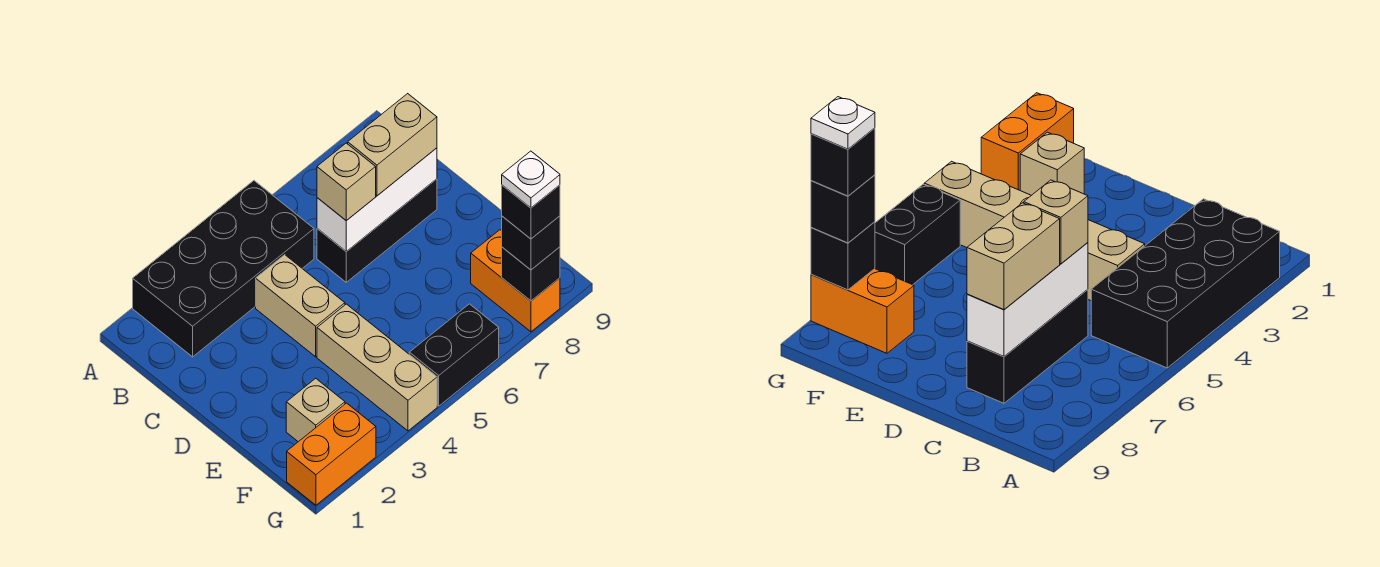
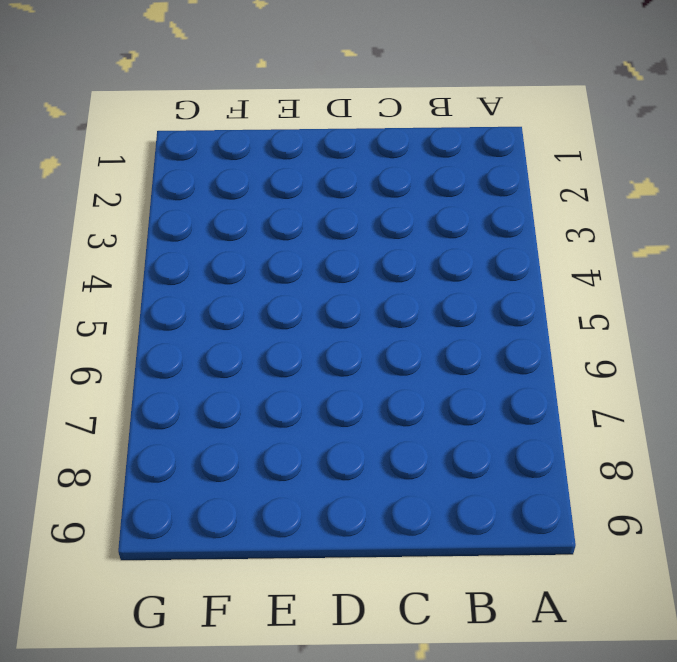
none -> black brick A2:B5 level 1
none -> tan brick C4:D4 level 1
none -> black brick C6:C8 level 1

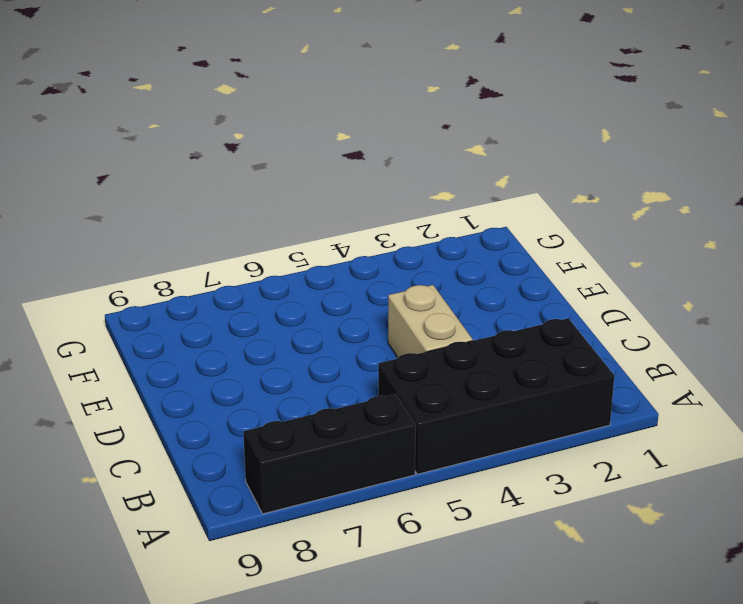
black brick A6:A8 level 1 -> black brick C6:C8 level 1
none -> tan brick E4:G4 level 1
none -> tan brick F2 level 1
none -> orange brick F8:G8 level 1

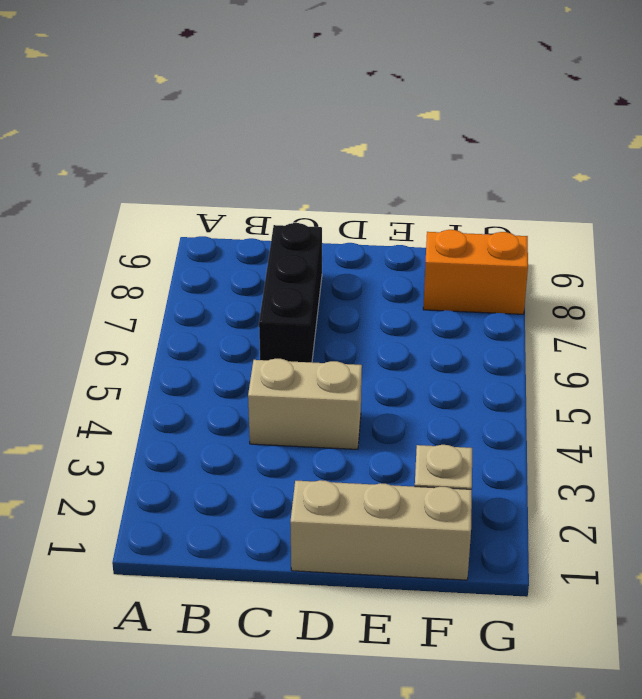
tan brick D1:F1 level 1 -> tan brick E4:G4 level 1
none -> black brick A2:B5 level 1
none -> orange brick G1:G2 level 1
none -> black brick G5:G6 level 1

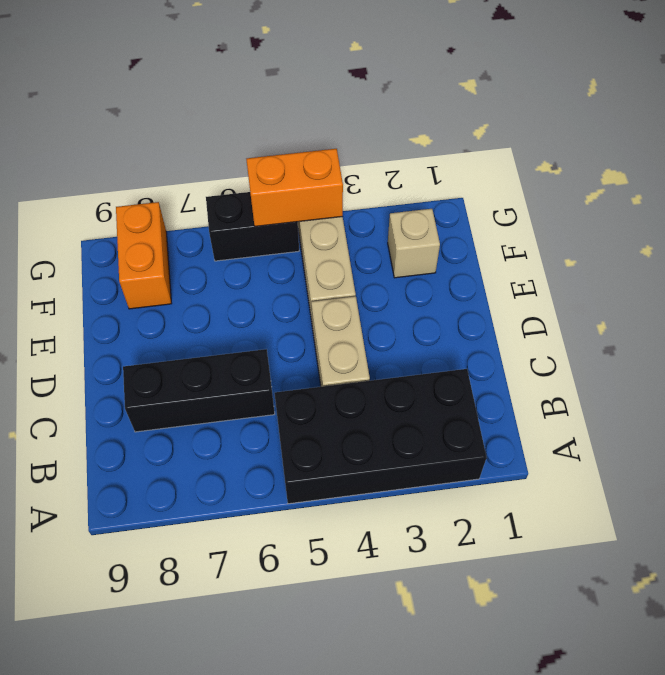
orange brick G4:G5 level 2 -> orange brick G1:G2 level 1
none -> white brick C6:C8 level 2
none -> black brick G8 level 2
none -> tan brick C6 level 3

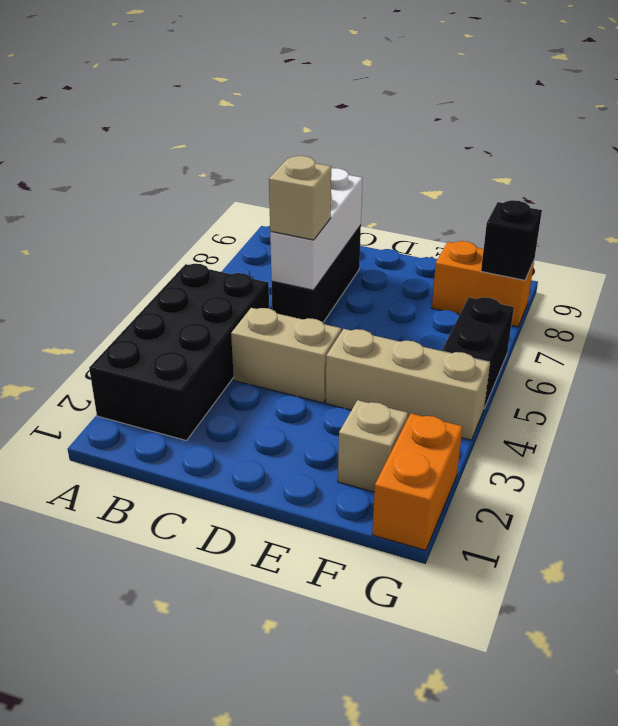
none -> tan brick C7:C8 level 3
none -> black brick G8 level 3
none -> black brick G8 level 4

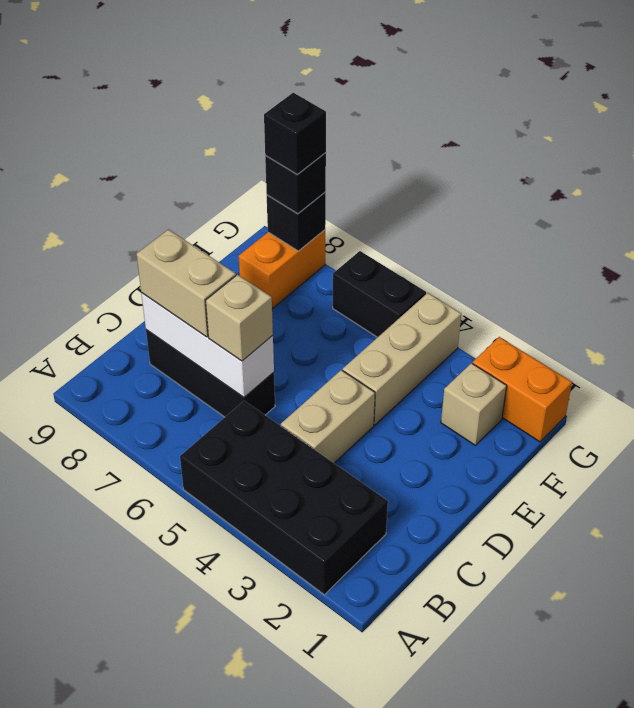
none -> white plate G8 level 5

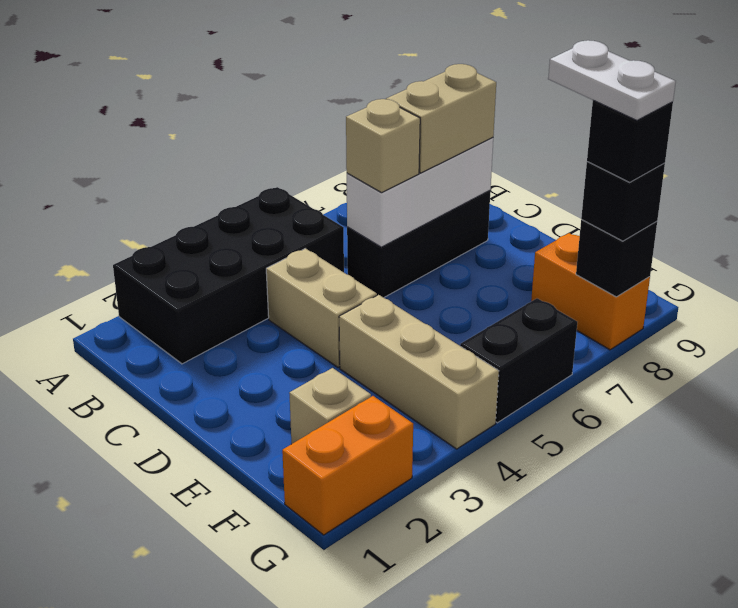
white plate F8:G8 level 5 -> white plate G8 level 5

